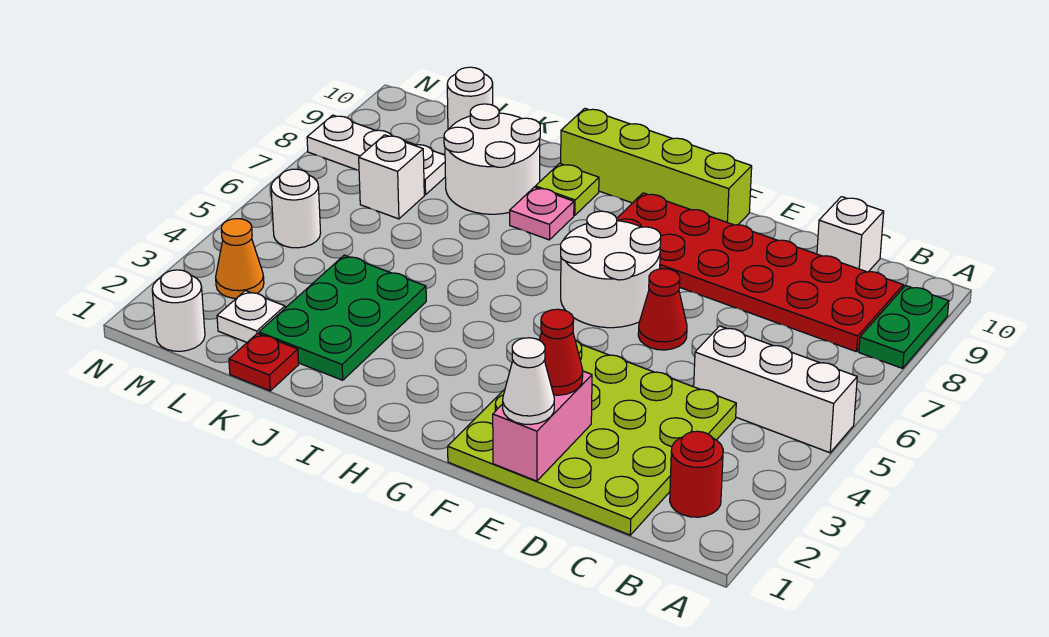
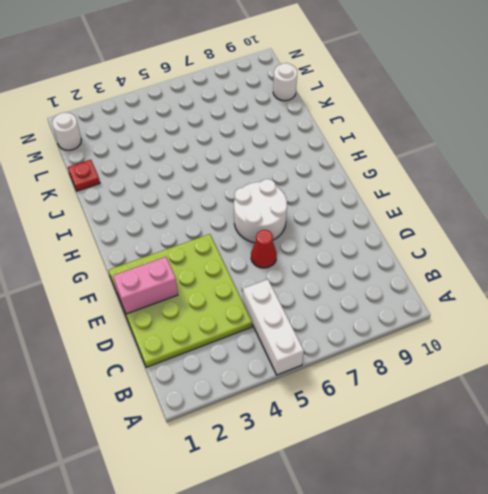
none -> green plate A8:A9 level 1
none -> red round brick B2 level 1
none -> red plate B8:G9 level 1

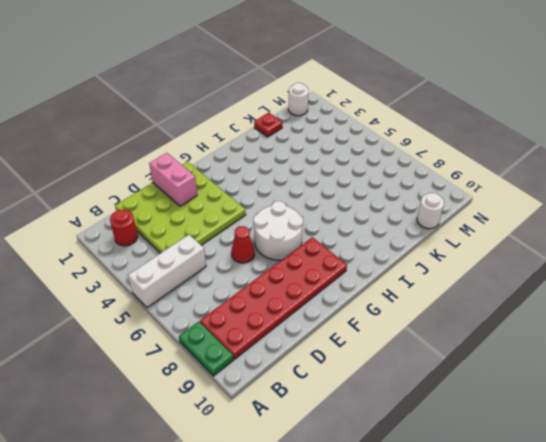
none -> white brick C10 level 1
none -> lime brick F10:I10 level 1
none -> pink plate I8 level 1

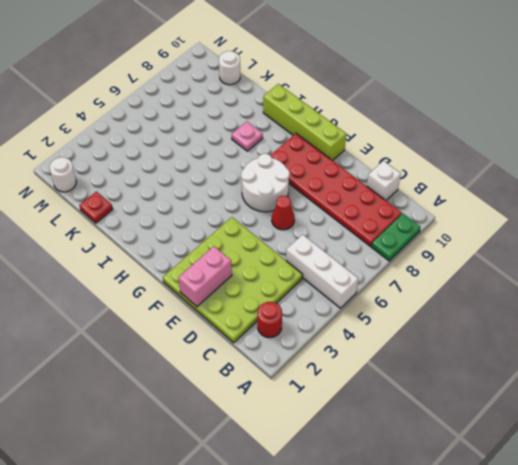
none -> lime plate I9 level 1
none -> green plate J2:K4 level 1
none -> white round brick J8:K9 level 1

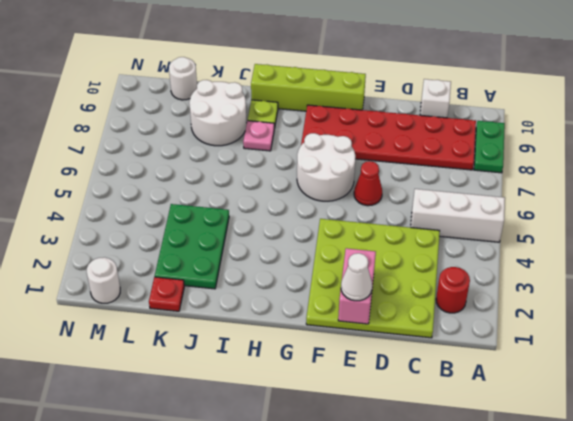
none -> white plate L2 level 1
none -> white brick L7 level 1
none -> white plate L8:N8 level 1

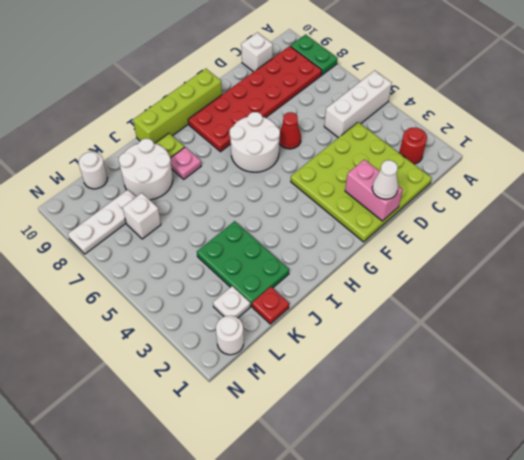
none -> orange cone M3 level 1
none -> white round brick M5 level 1
none -> red cone E2 level 3

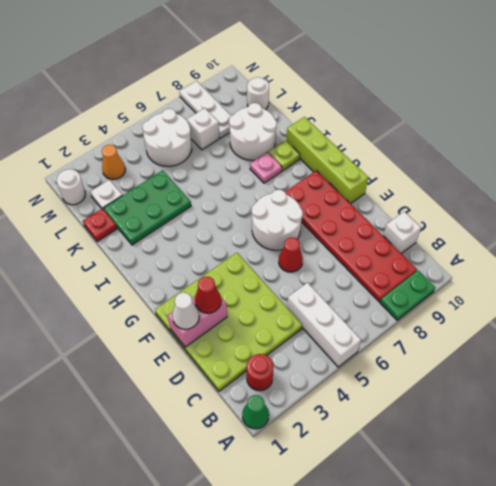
green cone A1 level 1 -> none
white round brick L5:M6 level 1 -> white round brick M5 level 1

